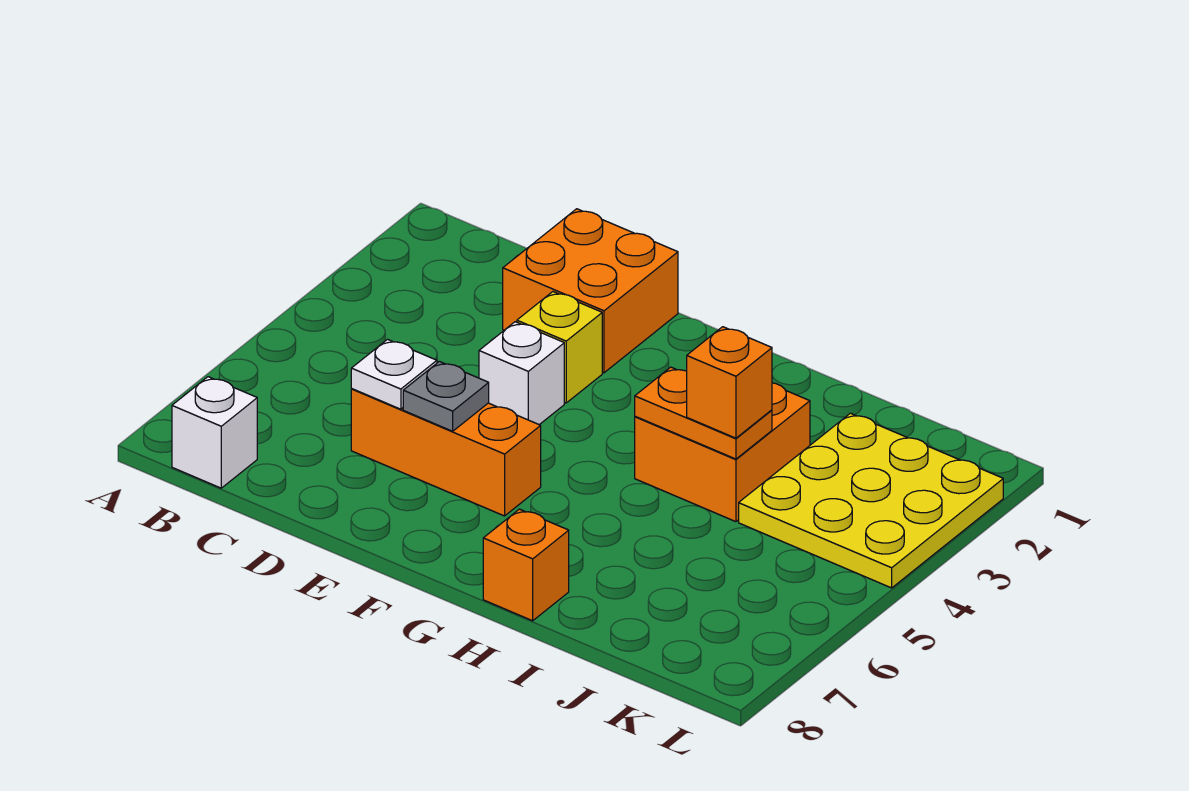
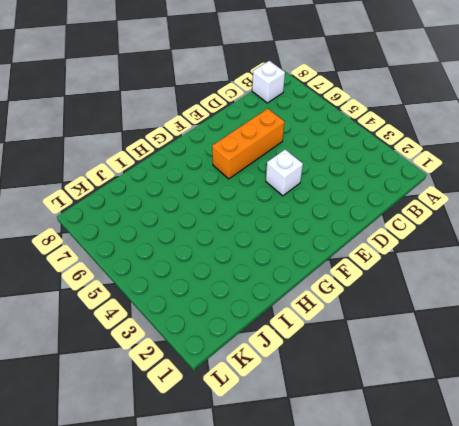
none -> orange brick D1:E2 level 1
none -> yellow brick E3 level 1
none -> orange brick H3:I4 level 1

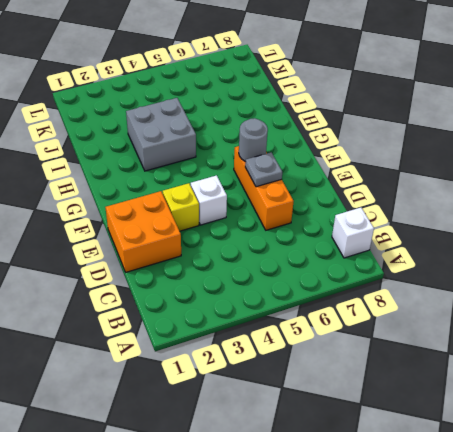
grey round brick F6 level 2 -> none
grey brick H3:I4 level 1 -> orange brick H3:I4 level 1
none -> orange brick H8 level 1
none -> yellow plate J2:L4 level 1
none -> white plate D6 level 2

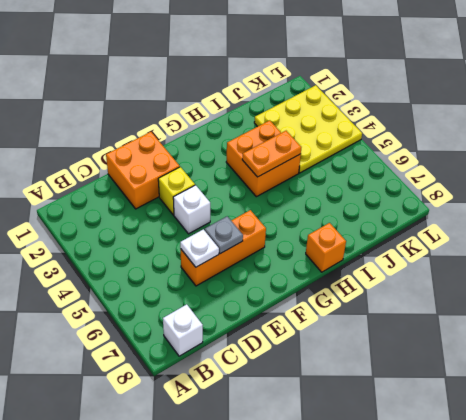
none -> orange brick I4 level 3

